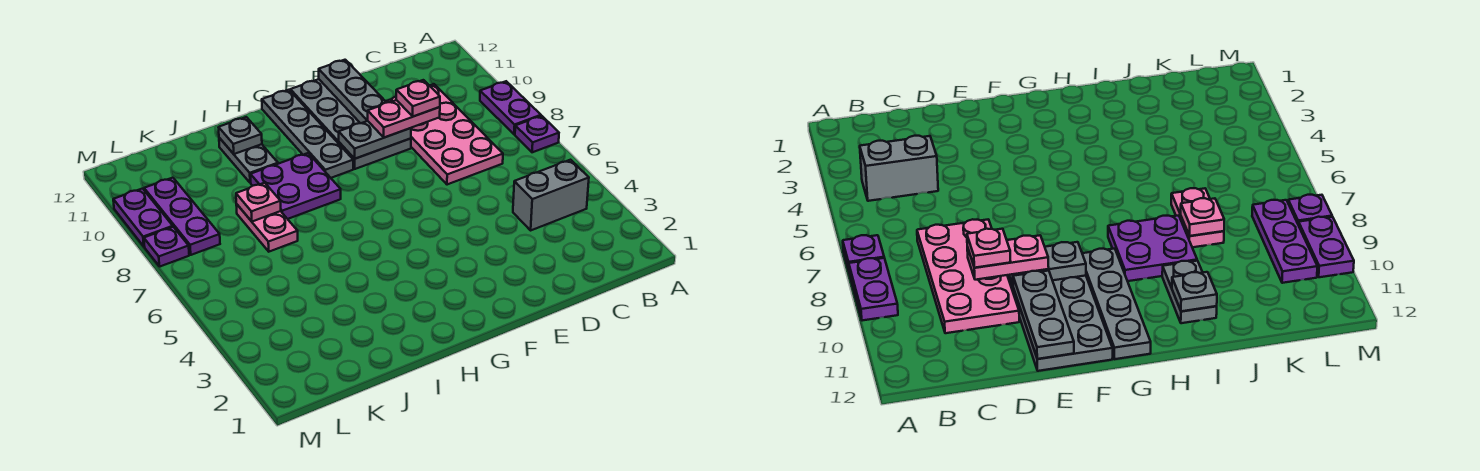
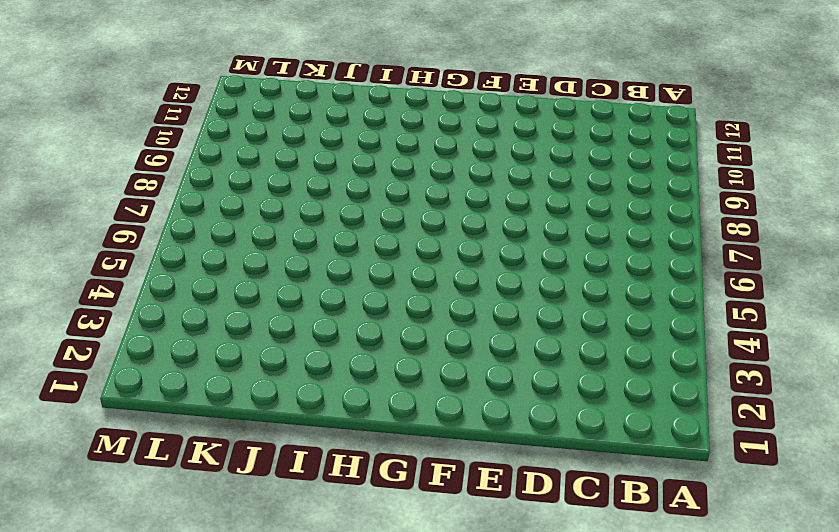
none -> purple plate A7 level 1
none -> purple plate A8:A9 level 1
none -> grey brick B4:C4 level 1

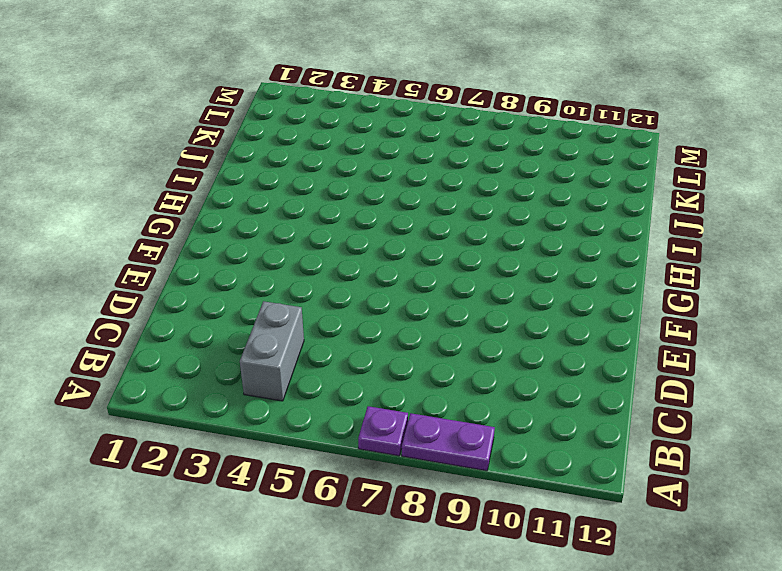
none -> pink plate C7:D10 level 1
none -> grey plate E9:F12 level 1
none -> grey plate G9:G12 level 1

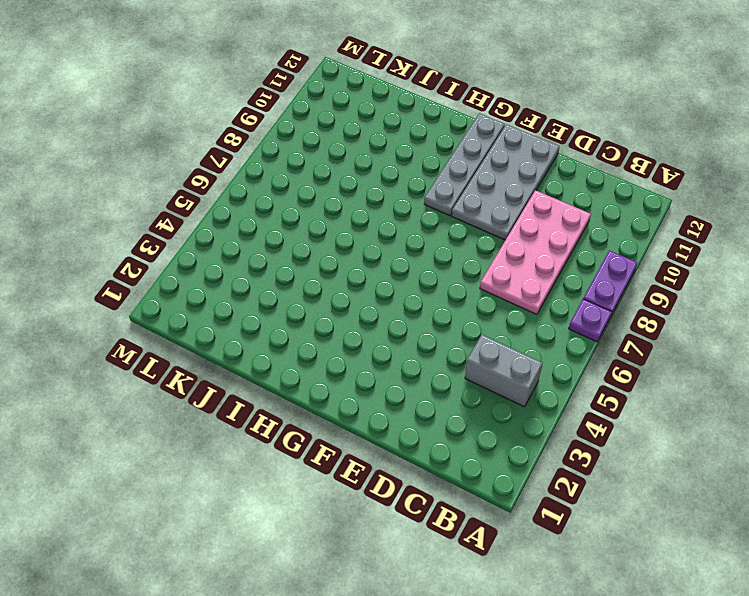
none -> purple plate H8:I9 level 1
none -> grey plate I10:I11 level 1
none -> pink plate J7:J8 level 1

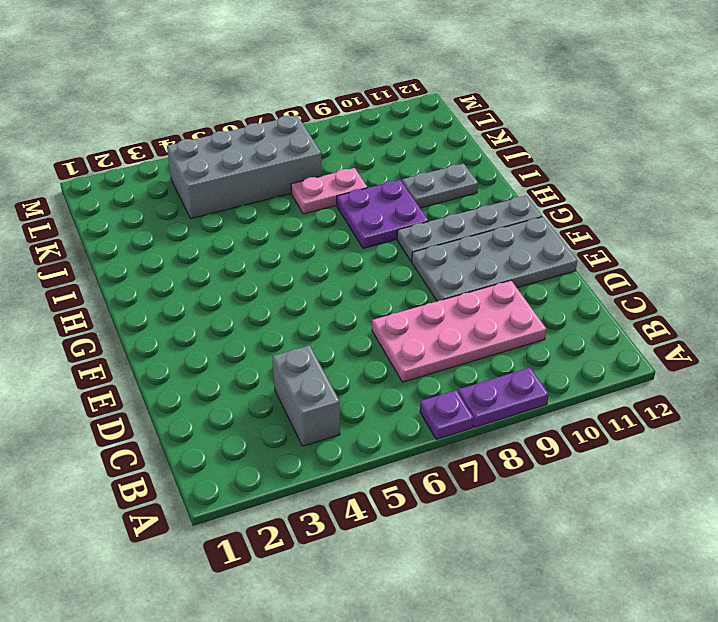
grey brick K4:L7 level 1 -> none
none -> purple plate L8:L10 level 1
none -> purple plate M8 level 1
none -> purple plate M9:M10 level 1

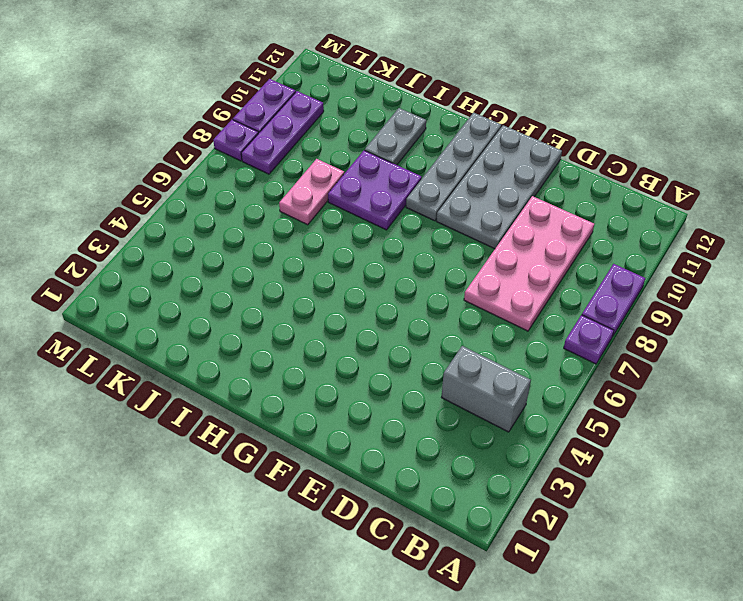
none -> grey plate E9:F9 level 2
none -> grey plate E10:E12 level 2
none -> grey plate I11 level 2

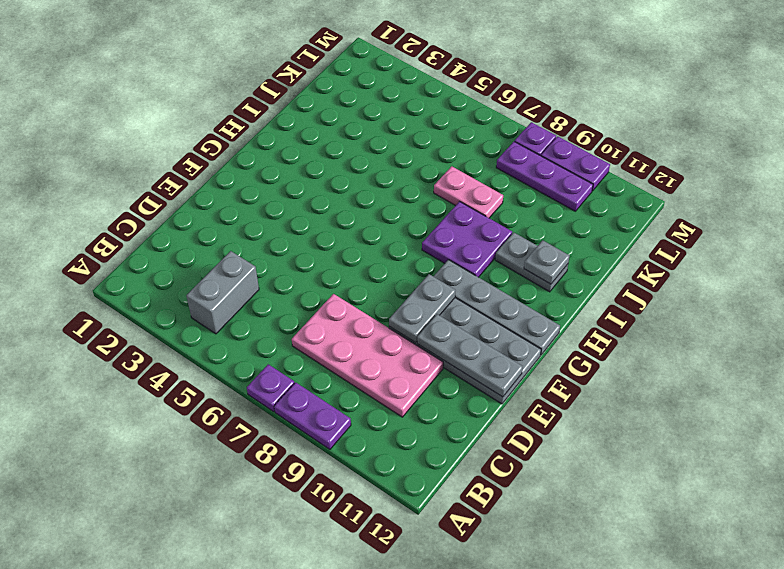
none -> pink plate J8 level 2
none -> pink plate D9:E9 level 3
none -> pink plate D9 level 4

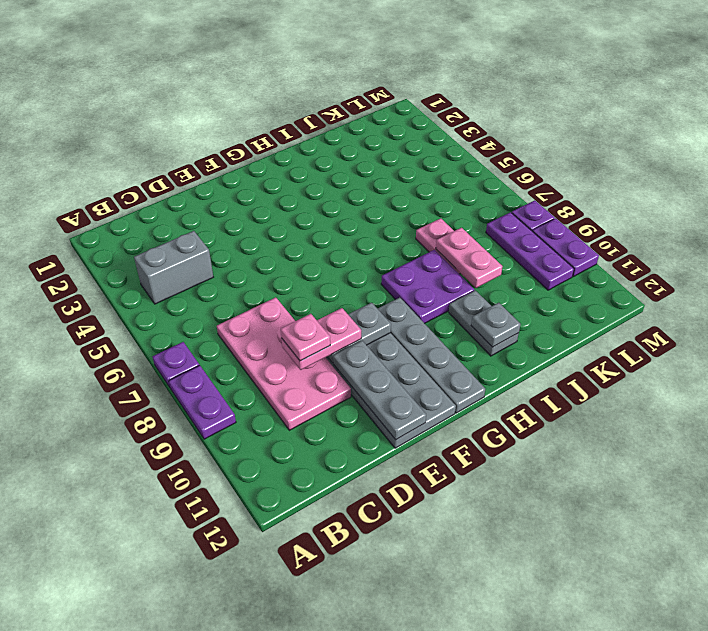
pink plate J8:J9 level 2 -> pink plate J8 level 2

